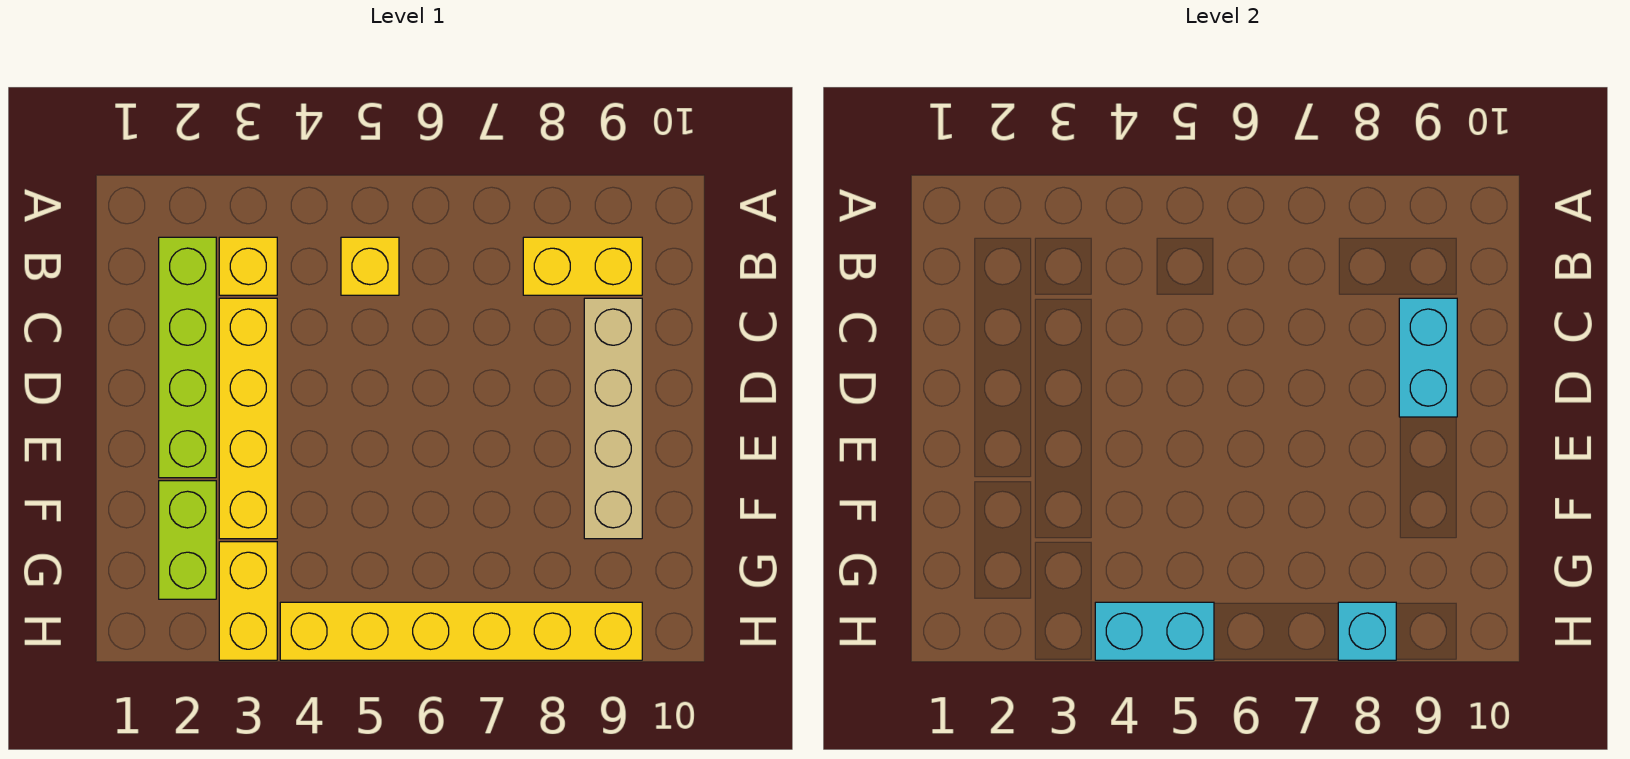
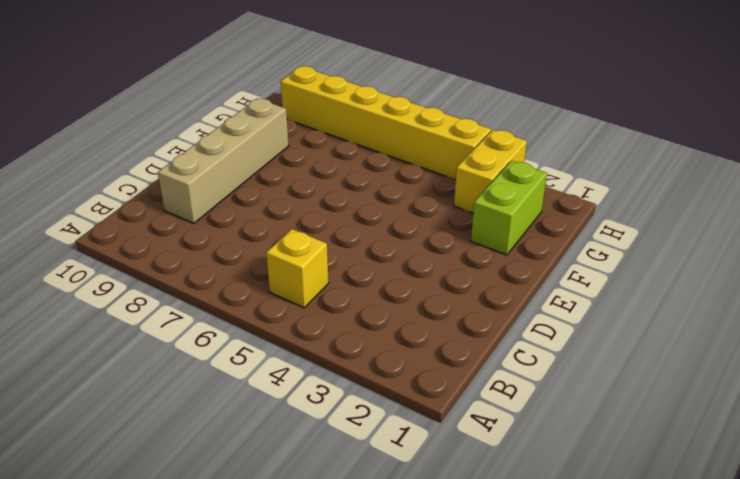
none -> lime brick B2:E2 level 1
none -> yellow brick B3 level 1
none -> yellow brick B8:B9 level 1

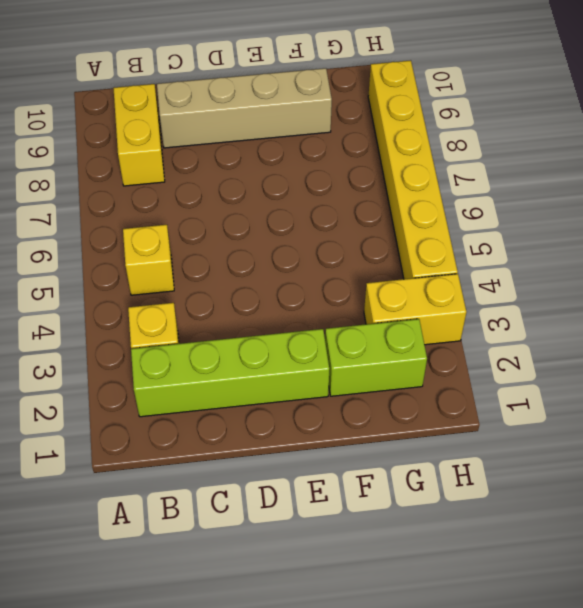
none -> yellow brick C3:F3 level 1
none -> cyan brick C9:D9 level 2
none -> cyan brick H4:H5 level 2

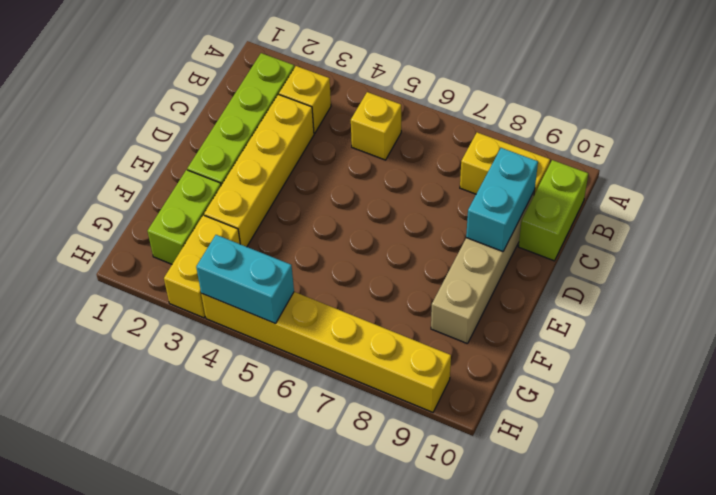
lime brick B10:C10 level 1 -> none
none -> cyan brick H8 level 2

